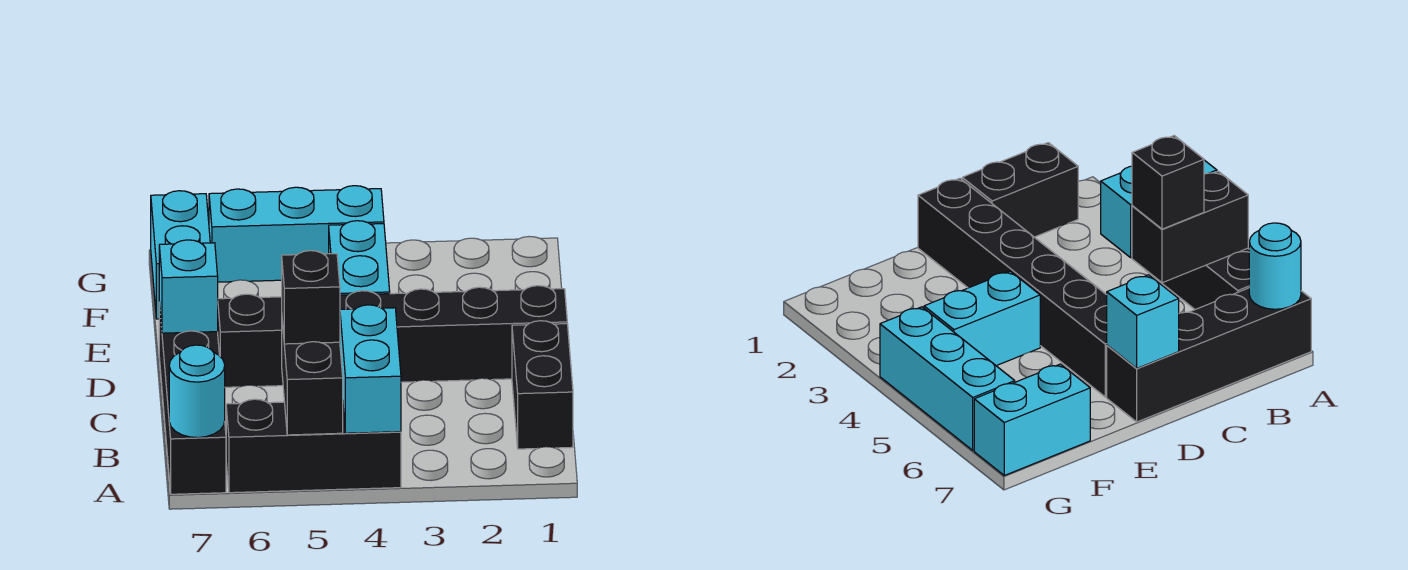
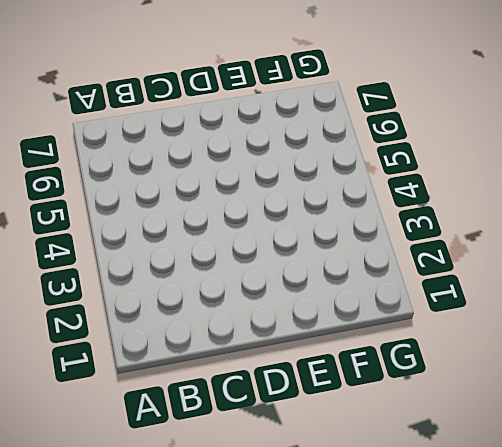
none -> black brick A4:A6 level 1
none -> black brick A7:D7 level 1
none -> black brick B1:C1 level 1

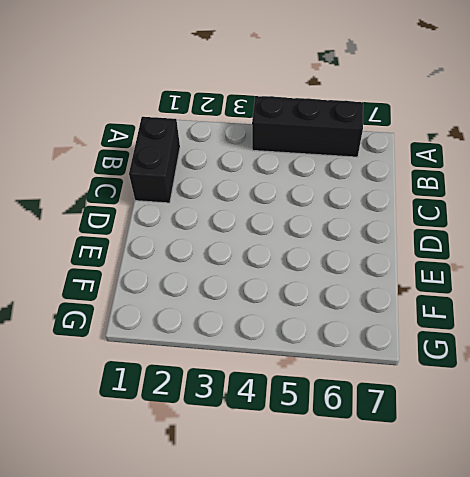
none -> black brick A7:D7 level 1
none -> black brick D1:D6 level 1
none -> cyan brick E4:F4 level 1

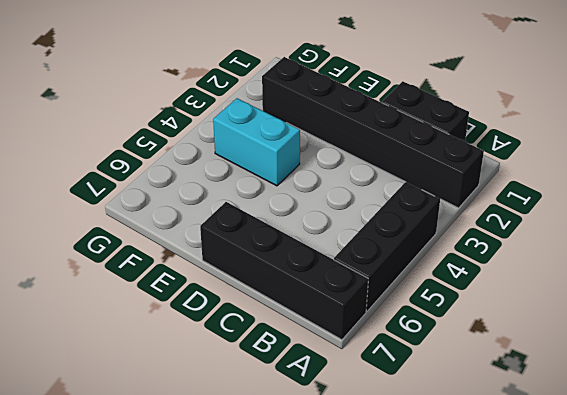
black brick A2:F2 level 1 -> black brick D1:D6 level 1
none -> cyan brick F7:G7 level 1
none -> cyan brick G4:G6 level 1
none -> cyan brick A4:B4 level 2

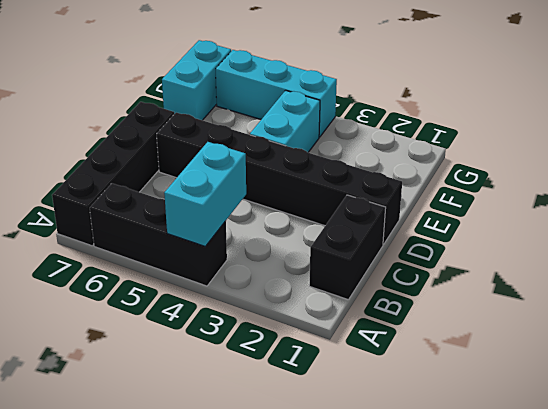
none -> black brick A5:B5 level 2
none -> cyan round brick A7 level 2
none -> cyan brick D7 level 2

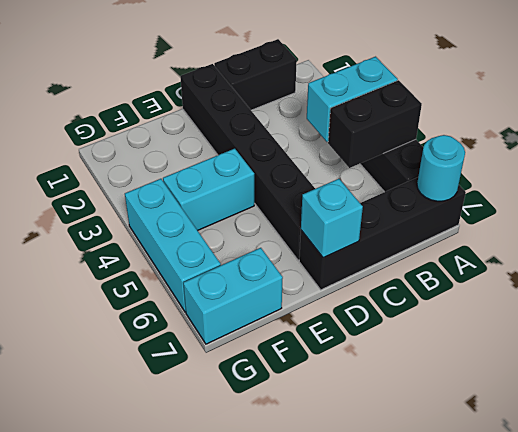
none -> black brick B5 level 3

